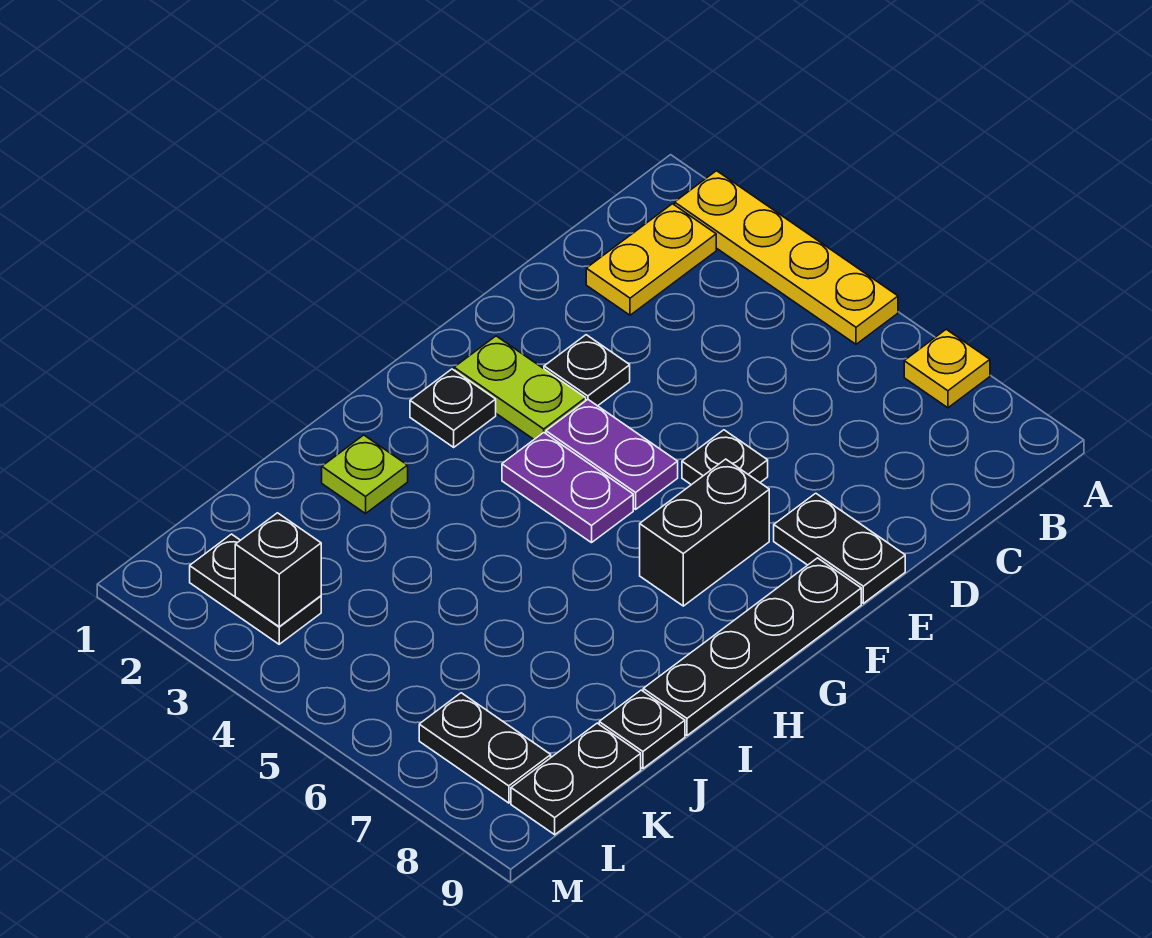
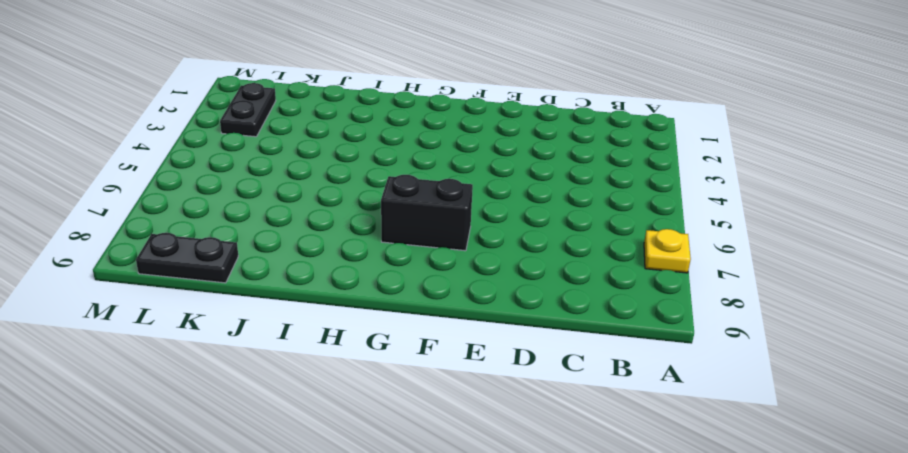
none -> yellow plate A2:A5 level 1
none -> yellow plate B2:C2 level 1
none -> black plate E3 level 1

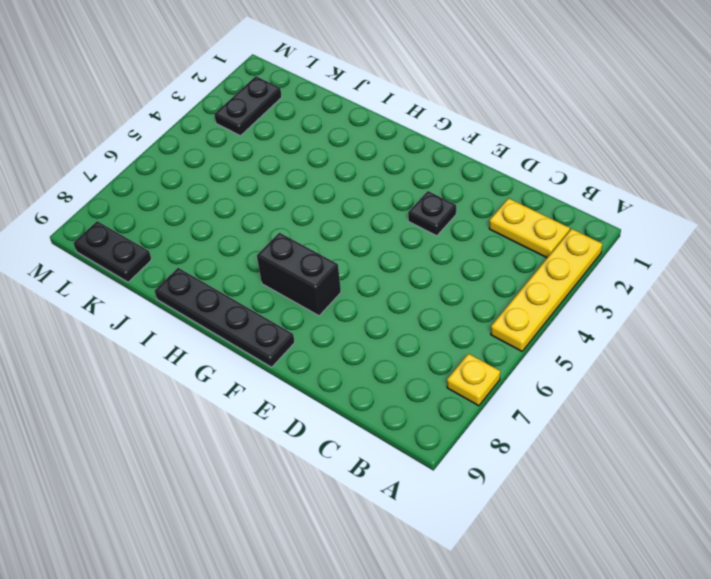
none -> black plate E6 level 1
none -> black plate E8:E9 level 1
none -> lime plate F2:F3 level 1

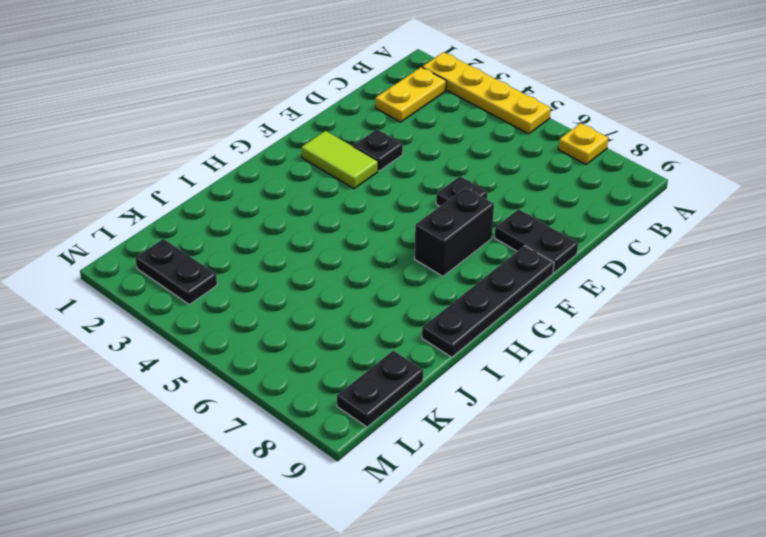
lime tile F2:F3 level 1 -> lime plate F2:F3 level 1
none -> purple plate F4:F5 level 1
none -> black plate G2 level 1
none -> purple plate G4:G5 level 1

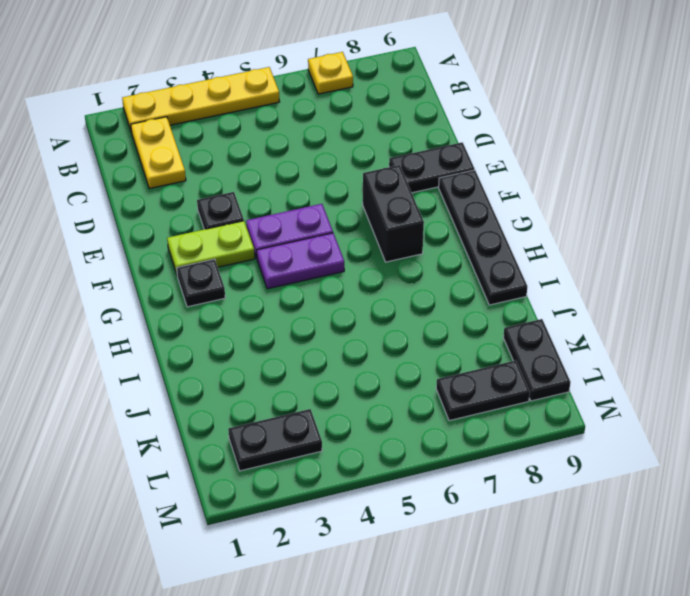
none -> black plate E6 level 1
none -> lime plate I2 level 1
none -> black plate J9 level 1

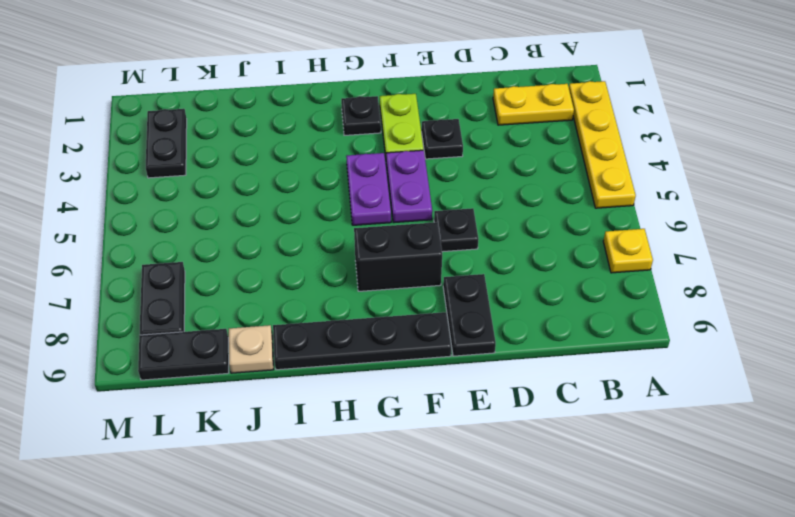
tan plate J9 level 1 -> black plate J9 level 1
none -> lime plate I2 level 1
none -> black brick L3 level 2

